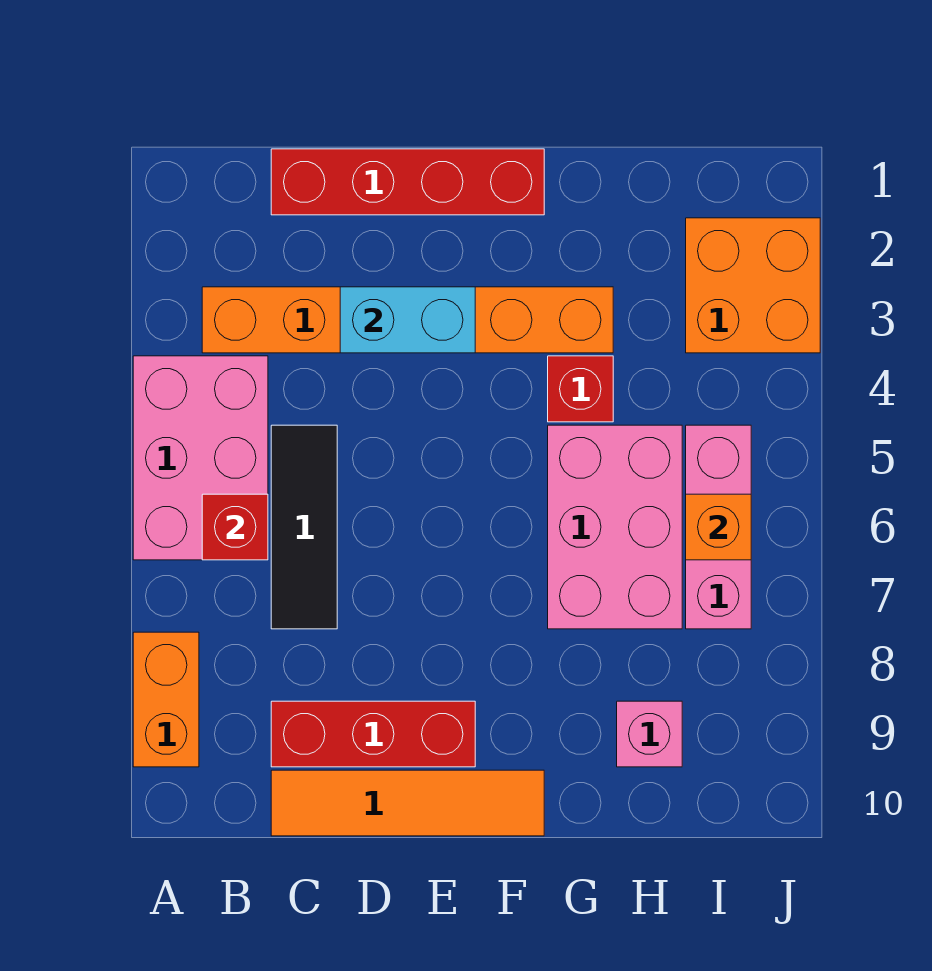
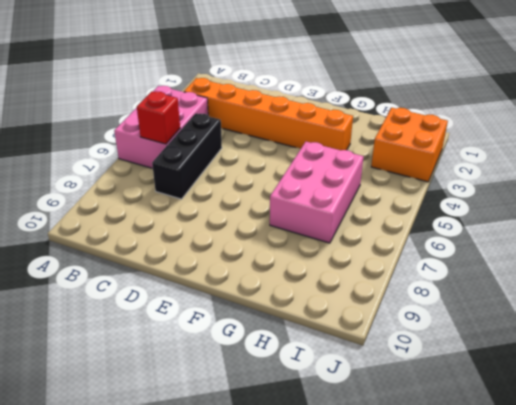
black brick C5:C7 level 1 -> black tile C5:C7 level 1
none -> orange brick A8:A9 level 1
none -> red brick C1:F1 level 1
none -> red brick C9:E9 level 1

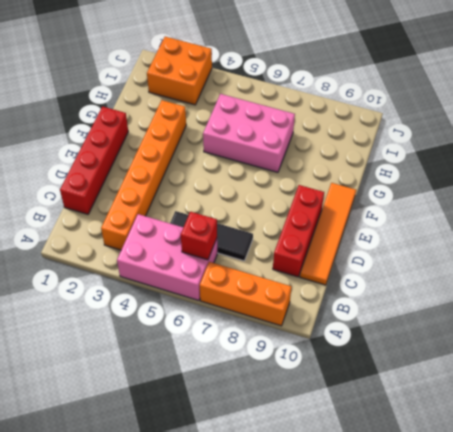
orange brick A7:A9 level 1 -> orange brick A8:A9 level 1
none -> red brick G4 level 1
none -> pink brick H9 level 1
none -> pink brick I5:I7 level 1

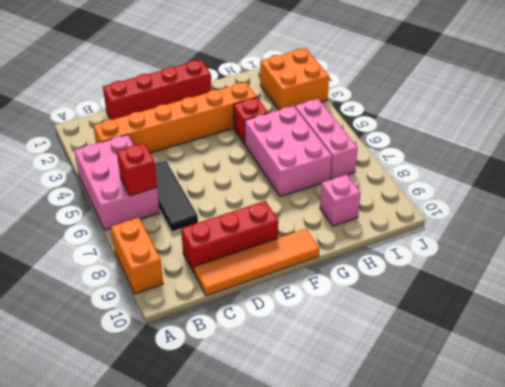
none -> cyan brick D3:E3 level 2
none -> orange brick I6 level 2

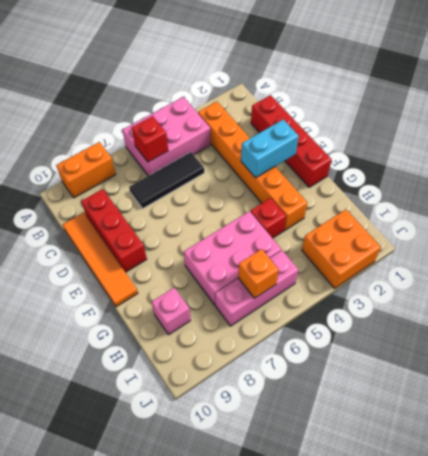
cyan brick E2:E3 level 2 -> cyan brick D3:E3 level 2

